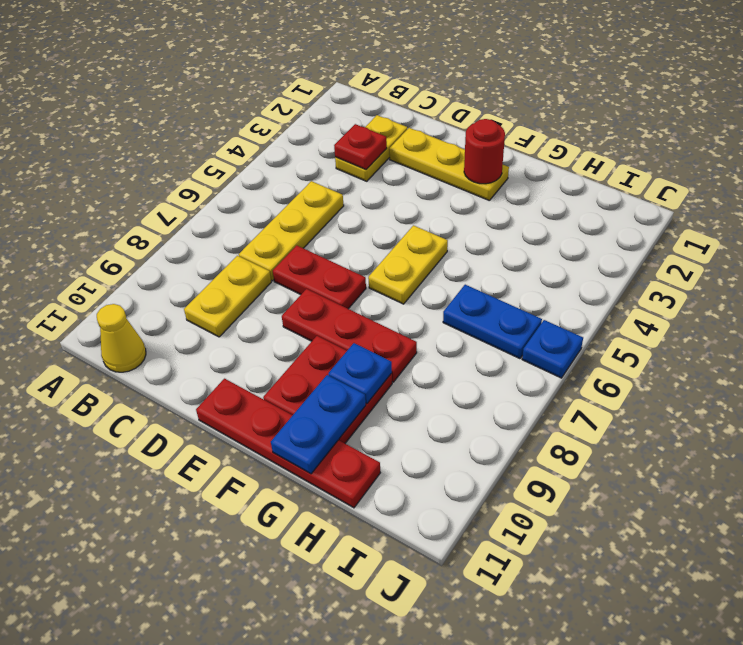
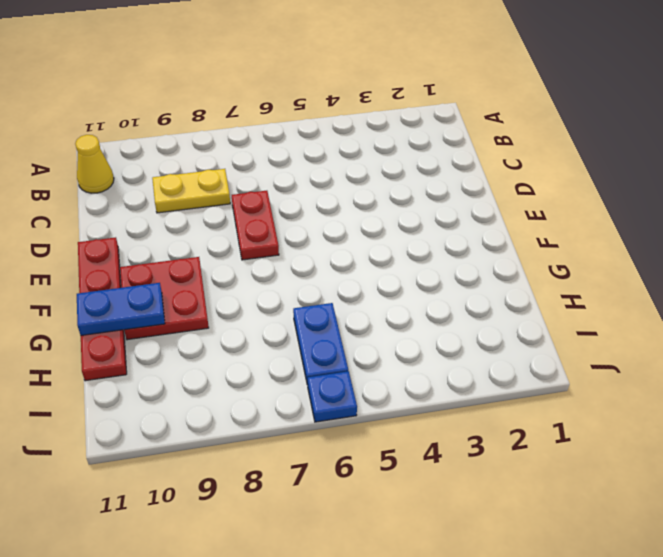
none -> yellow plate C2:C3 level 1
none -> yellow plate C5:C7 level 1
none -> yellow plate D2:F2 level 1

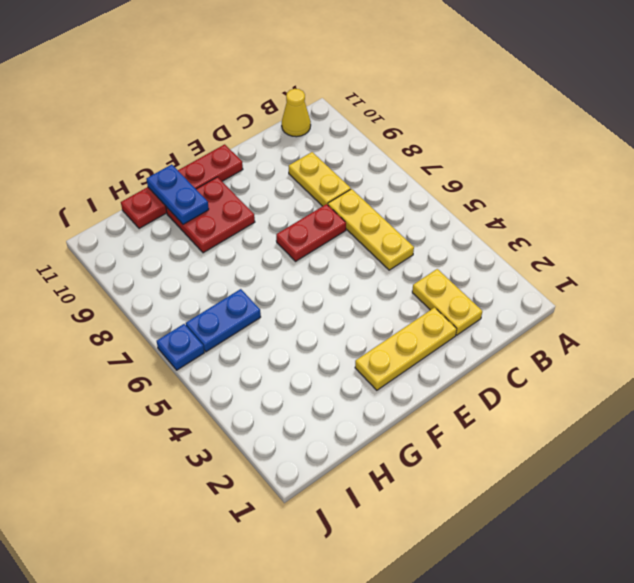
none -> red plate E8:G8 level 1
none -> yellow plate F5:F6 level 1
none -> red plate C3 level 2

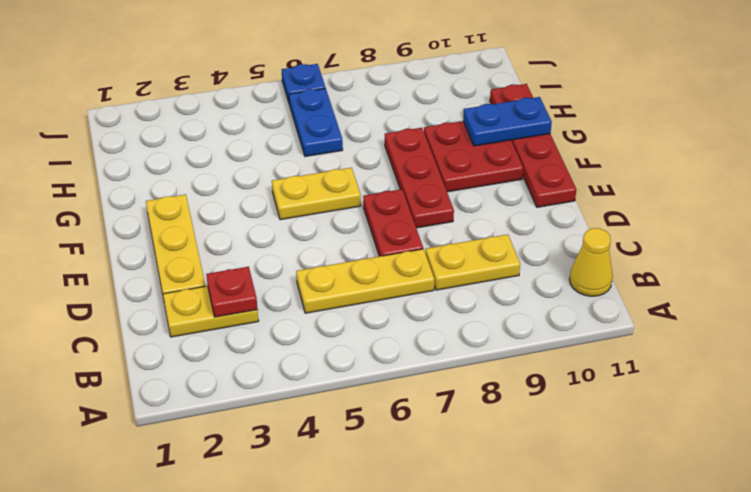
none -> red round brick F2 level 2
none -> blue plate G9 level 2

